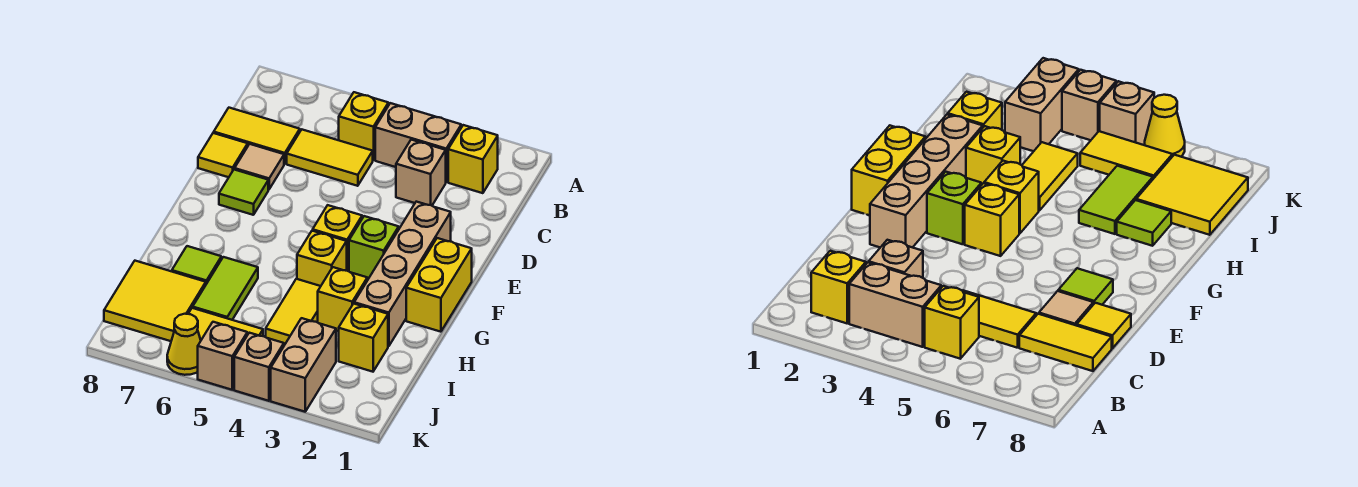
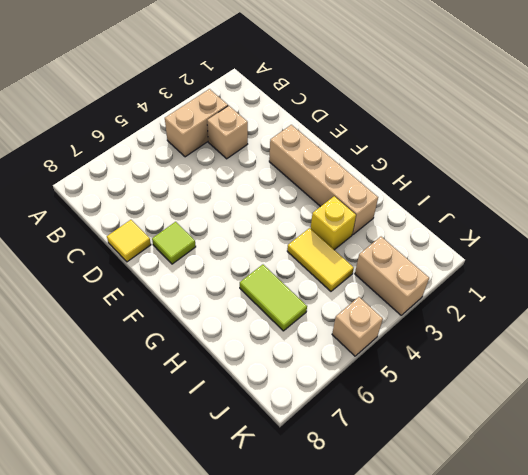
none -> yellow brick B2 level 1
none -> yellow brick B5 level 1
none -> yellow tile C5:C6 level 1

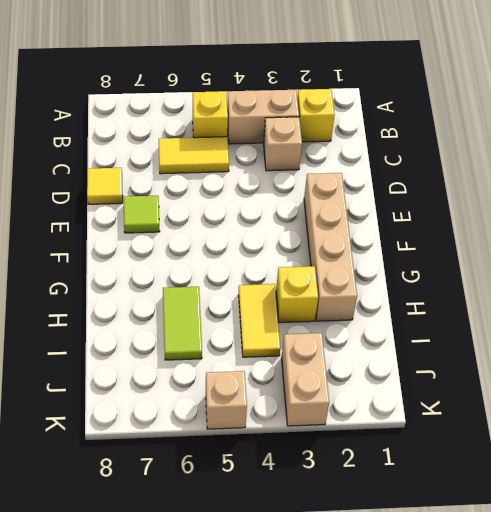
none -> yellow tile C7:C8 level 1
none -> tan tile D7 level 1
none -> yellow brick F1:G1 level 1

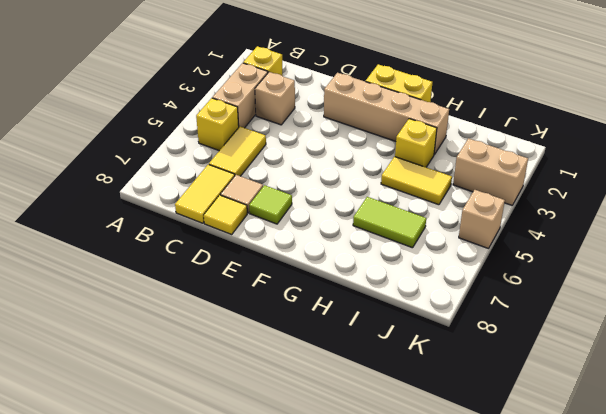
none -> lime brick F3 level 1
none -> yellow brick F4 level 1
none -> yellow brick G4 level 1

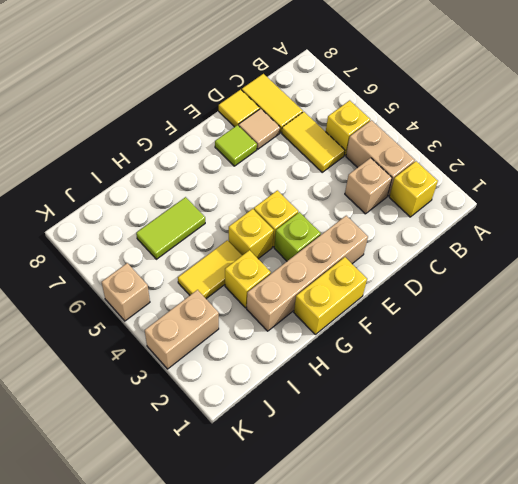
none -> lime tile H7 level 1
none -> yellow brick I2 level 1
none -> yellow tile I7:J8 level 1

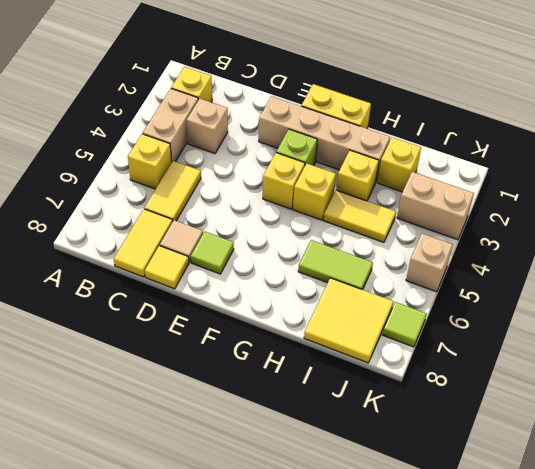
lime tile K7 level 1 -> lime tile H7 level 1
none -> yellow tile J5:J6 level 1
none -> tan brick K4 level 1
none -> yellow cone K6 level 1

